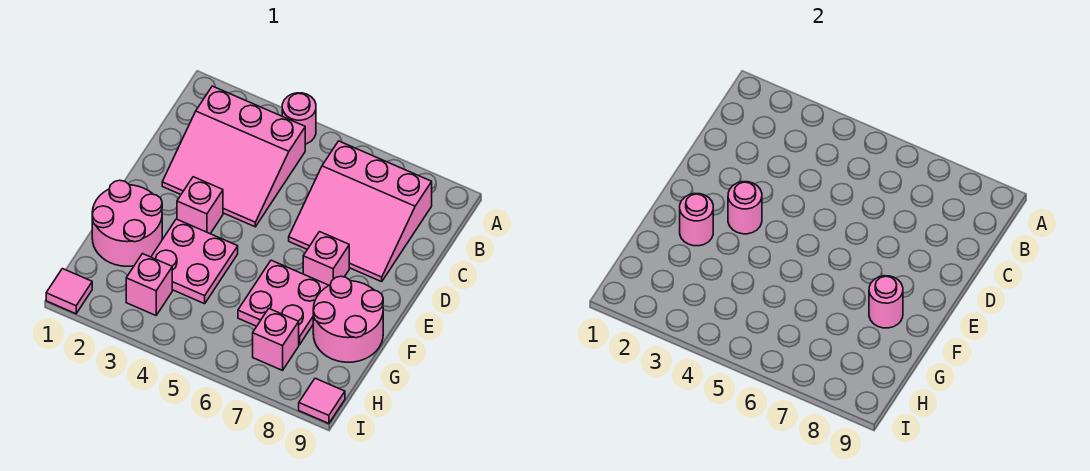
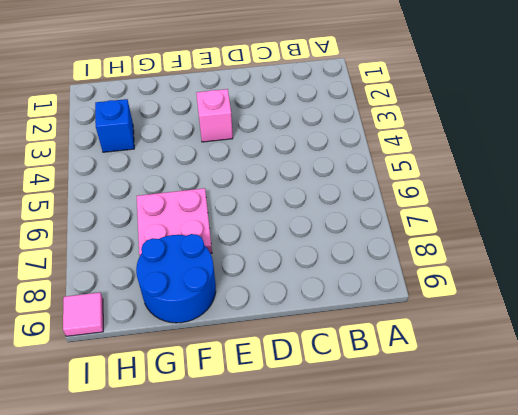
blue round brick F8:G9 level 1 -> pink round brick F8:G9 level 1
blue brick H3 level 1 -> pink brick H3 level 1
none -> pink round brick A4 level 1
none -> pink slope B2:D4 level 1 top B
none -> pink slope B6:D8 level 1 top B

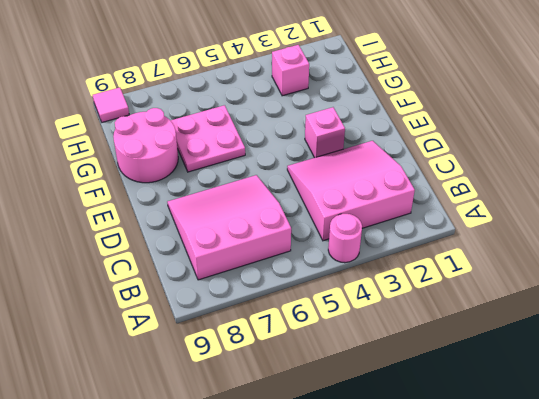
none -> pink brick E7 level 1
none -> pink round brick F1:G2 level 1
none -> pink plate F3:G4 level 1

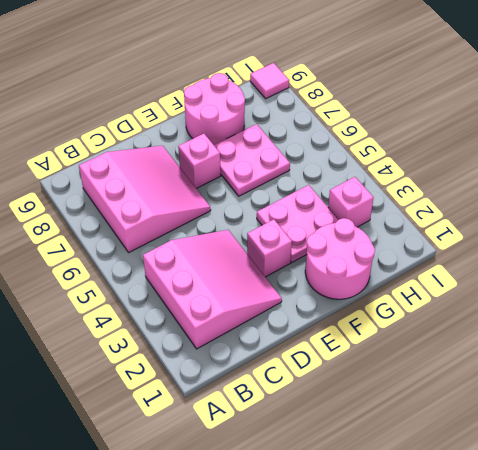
none -> pink round brick A4 level 1
none -> pink brick H7 level 1
none -> pink tile I1 level 1

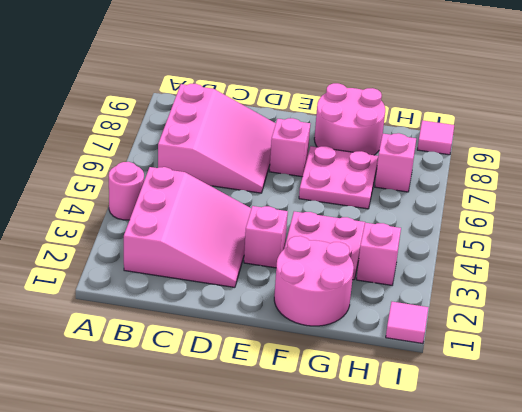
none -> pink round brick E3 level 2
none -> pink round brick F2 level 2
none -> pink round brick F8 level 2

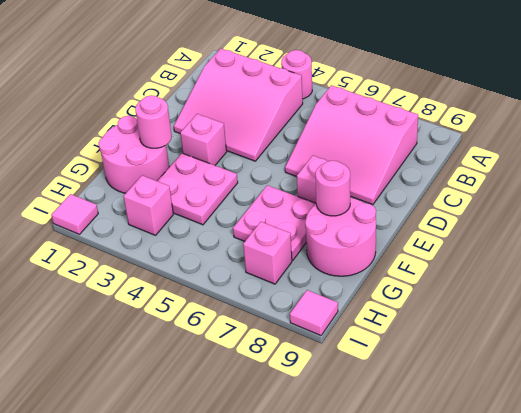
none -> pink round brick E3 level 2

